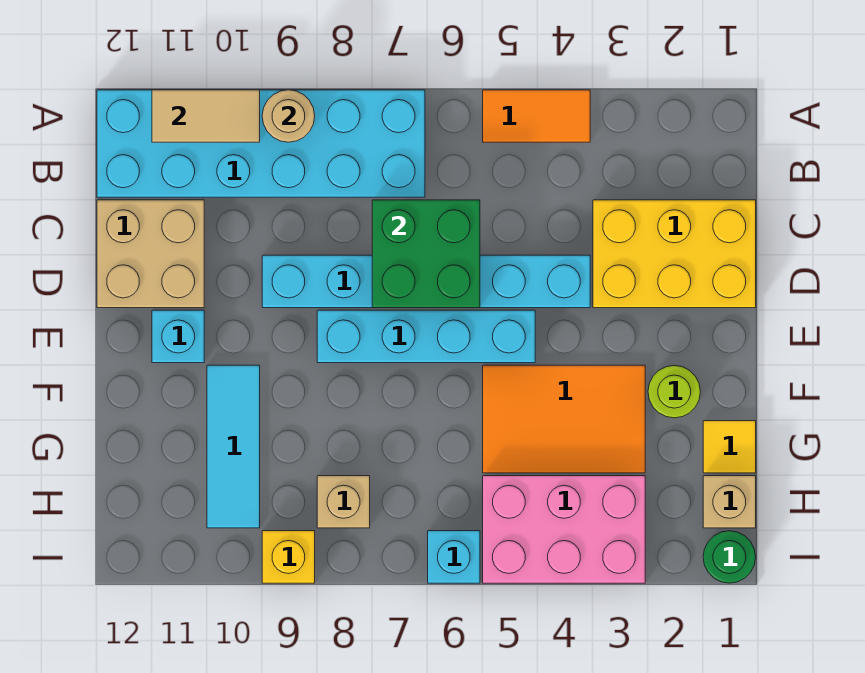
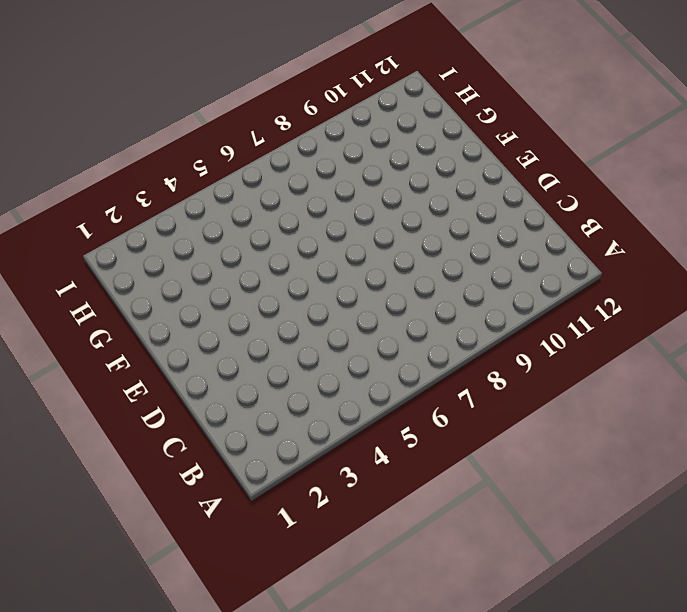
none -> orange tile A4:A5 level 1
none -> cyan brick A7:B12 level 1
none -> yellow brick C1:D3 level 1

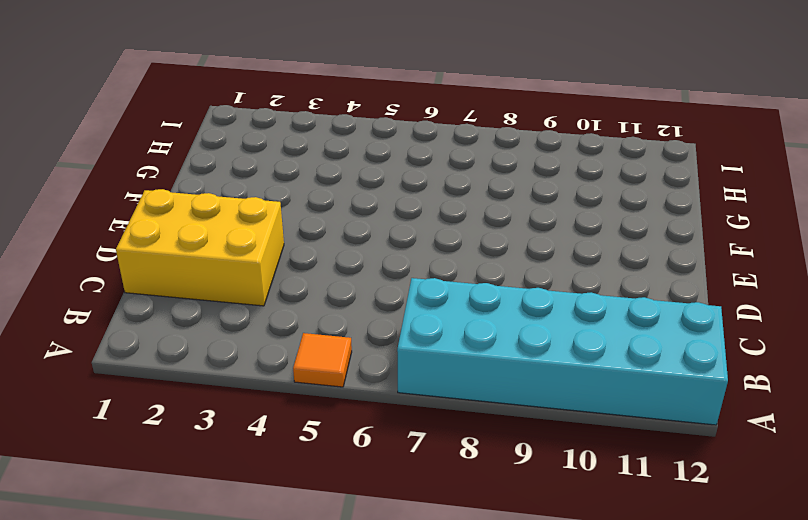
orange tile A5 level 1 -> orange tile A4:A5 level 1
none -> tan brick C11:D12 level 1
none -> cyan brick D4:D9 level 1
none -> cyan brick E5:E8 level 1

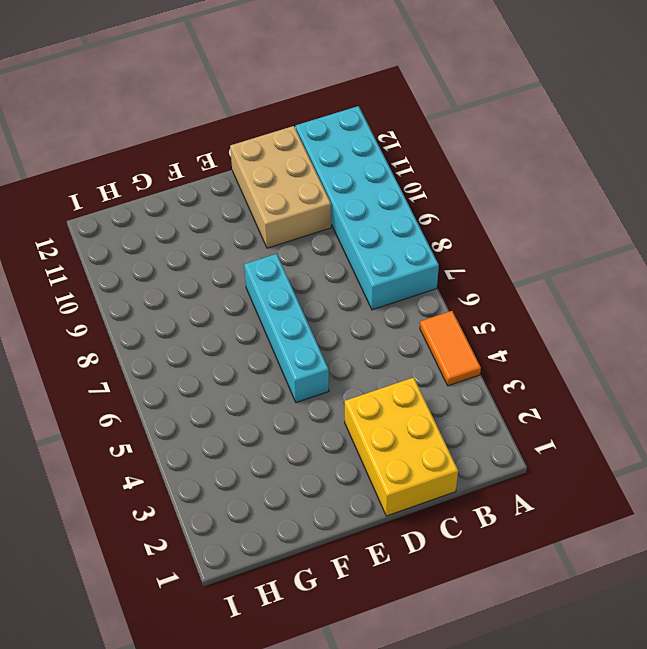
tan brick C10:D12 level 1 -> tan brick C11:D12 level 1
none -> cyan brick D4:D9 level 1
none -> cyan brick E11 level 1
none -> lime round brick F2 level 1

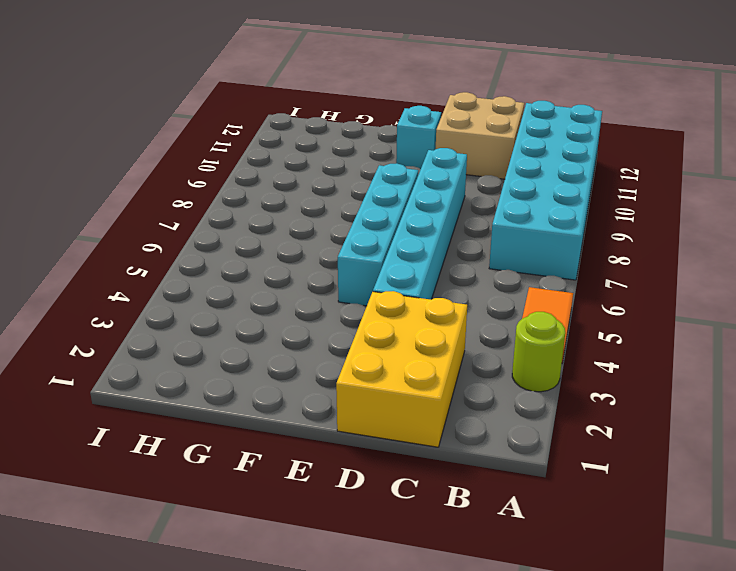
lime round brick A3 level 1 -> lime round brick F2 level 1
none -> orange tile F3:G5 level 1
none -> cyan tile F10:H10 level 1
none -> yellow tile G1 level 1

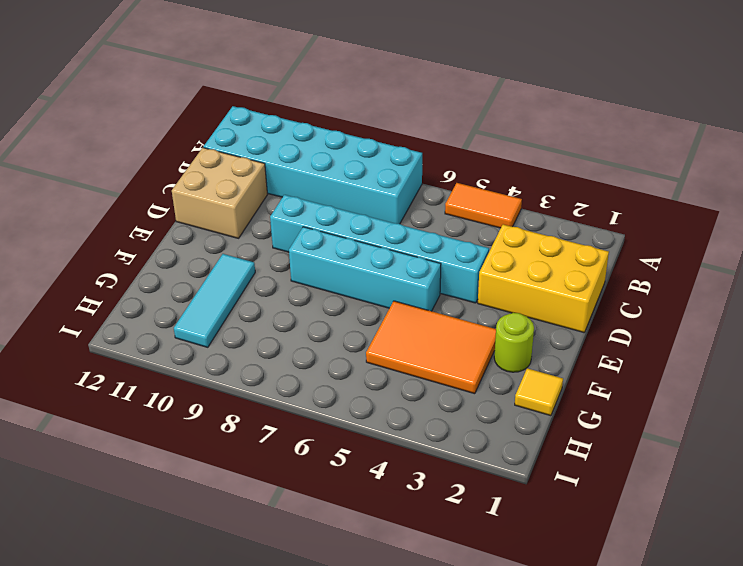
none -> cyan brick E11 level 1
none -> tan brick H1 level 1
none -> pink brick H3:I5 level 1

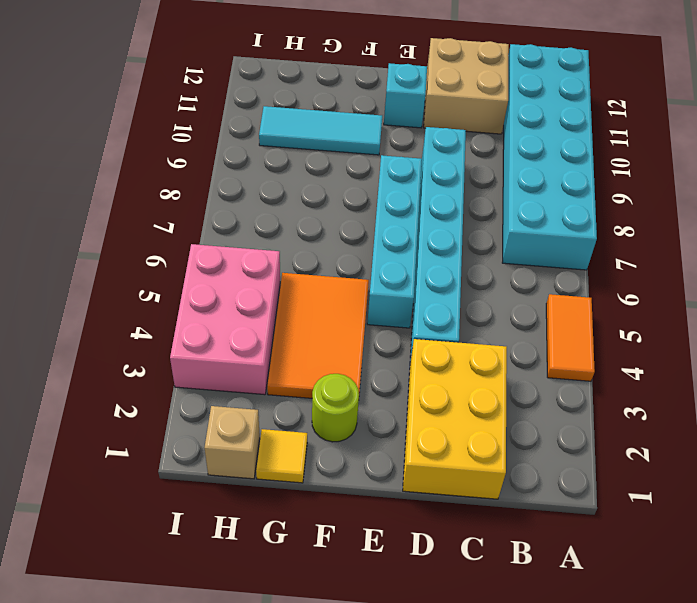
none -> tan brick H8 level 1
none -> green round brick I1 level 1
none -> cyan brick I6 level 1

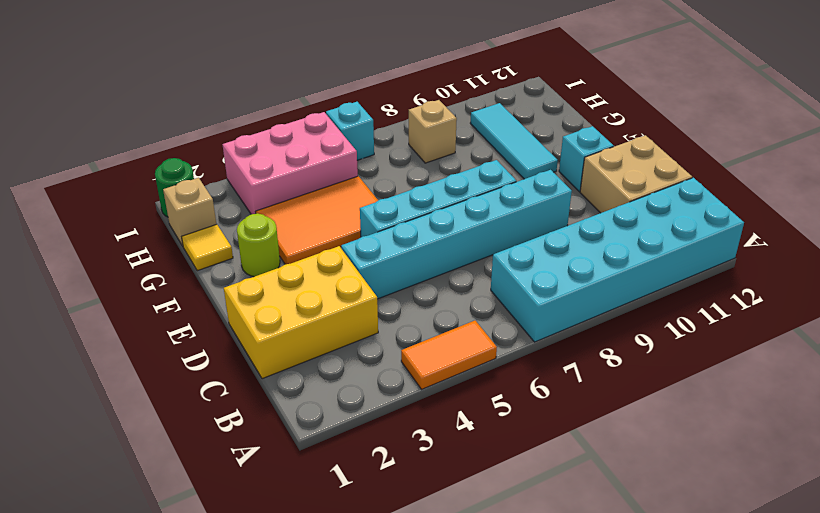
none -> yellow brick I9 level 1
none -> tan round brick A9 level 2
none -> tan tile A10:A11 level 2

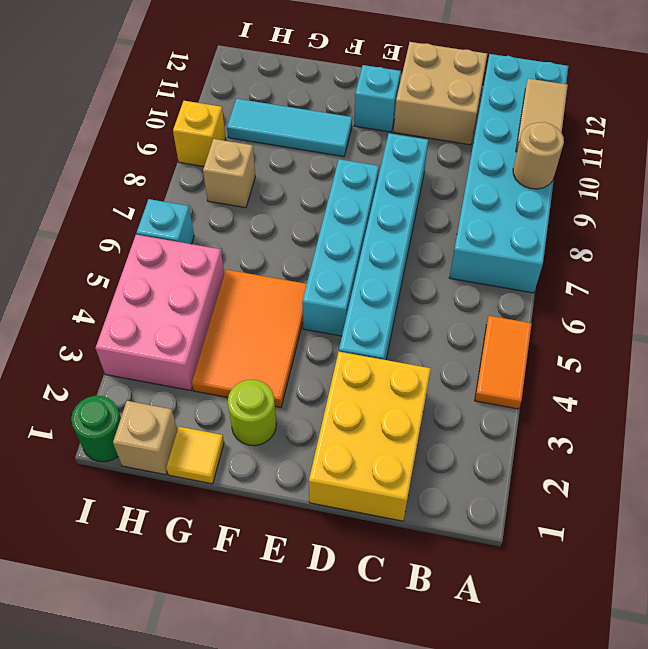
none -> green brick C6:D7 level 2

